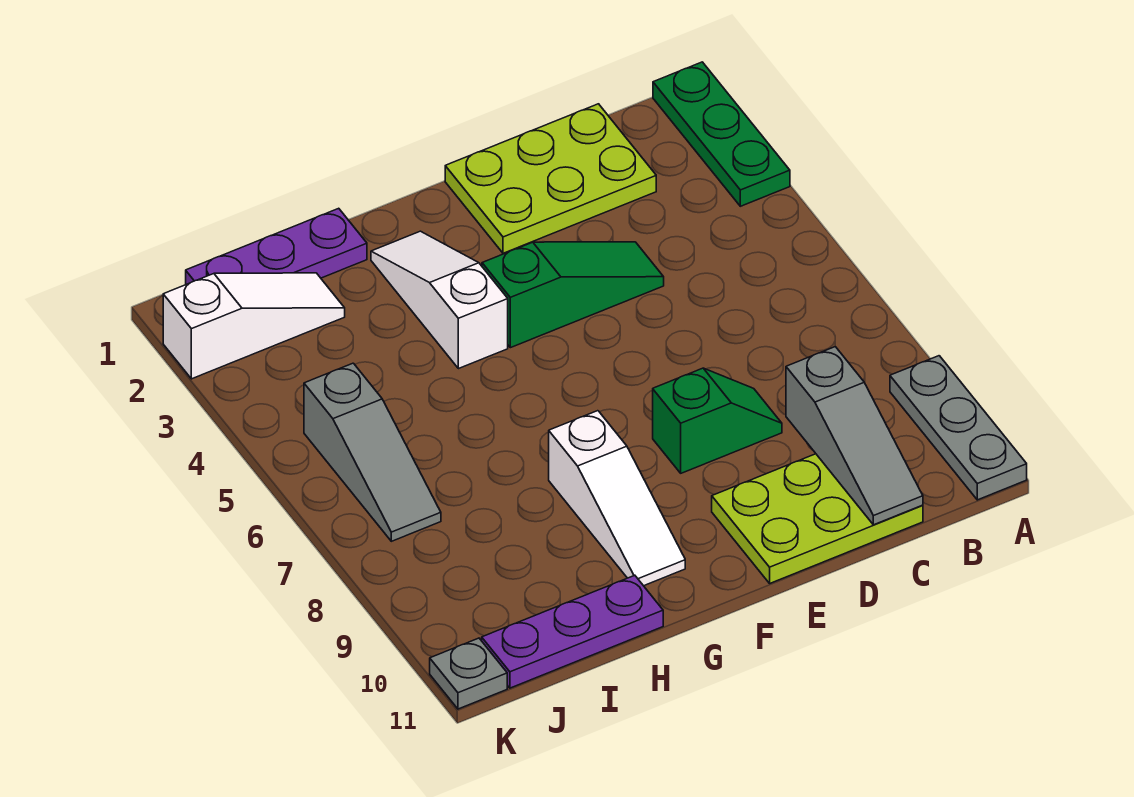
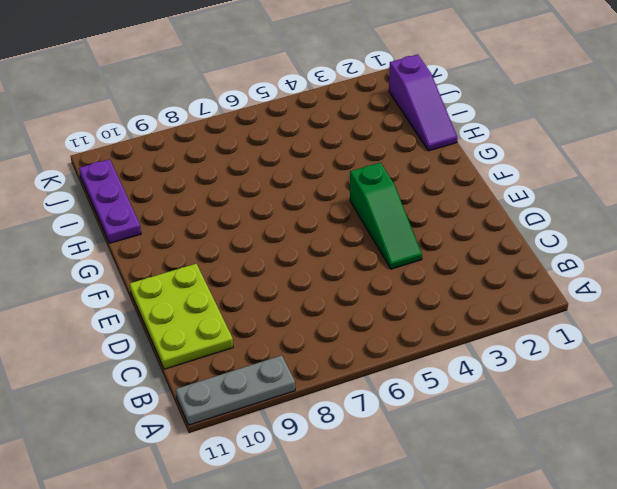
purple slope H1:J1 level 1 top J -> purple plate H1:J1 level 1
none -> green plate A1:A3 level 1
none -> lime plate C1:E2 level 1
none -> green slope D8:E8 level 1 top E

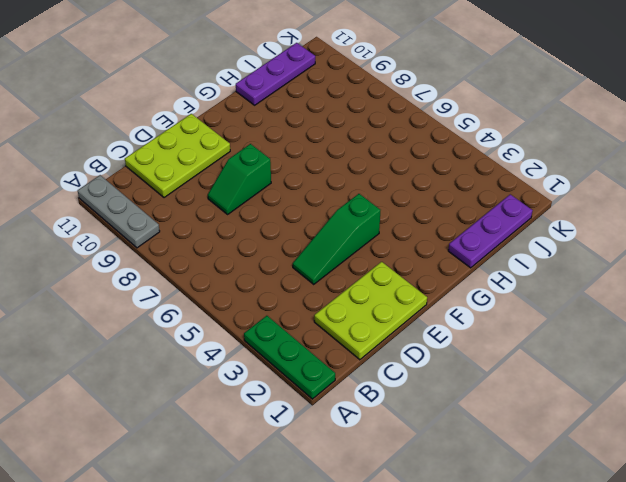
none -> white slope G2:G4 level 1 top 4
none -> white slope G8:G10 level 1 top 8
none -> white slope I2:K2 level 1 top K

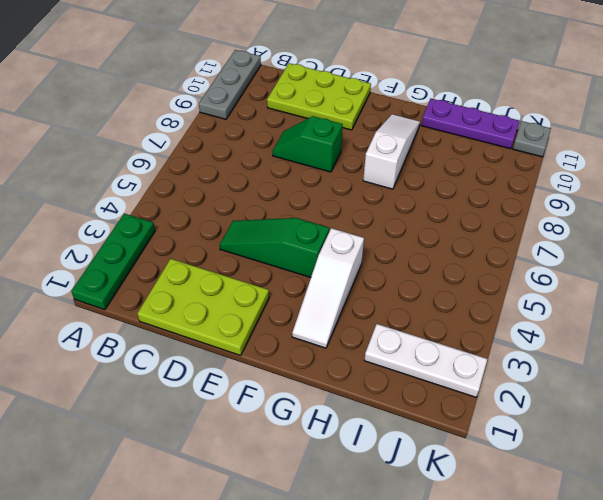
white plate I2:K2 level 1 -> white slope I2:K2 level 1 top K
none -> purple plate H1:J1 level 1
none -> grey slope J5:J7 level 1 top 5
none -> grey slope C9:C11 level 2 top 9

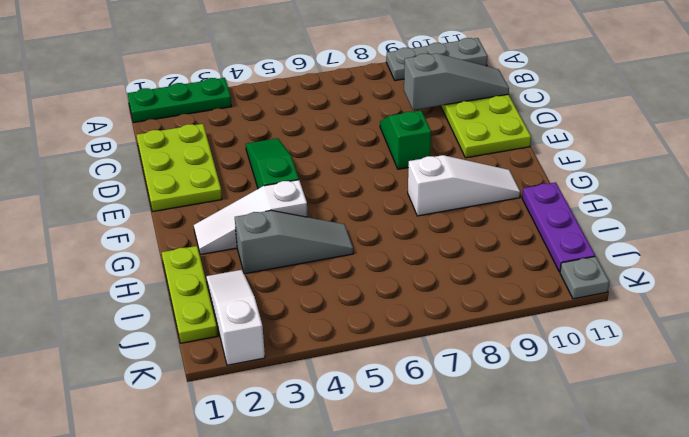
lime plate H1:J1 level 1 -> purple plate H1:J1 level 1
grey slope H3:H5 level 1 top 3 -> grey slope J5:J7 level 1 top 5

